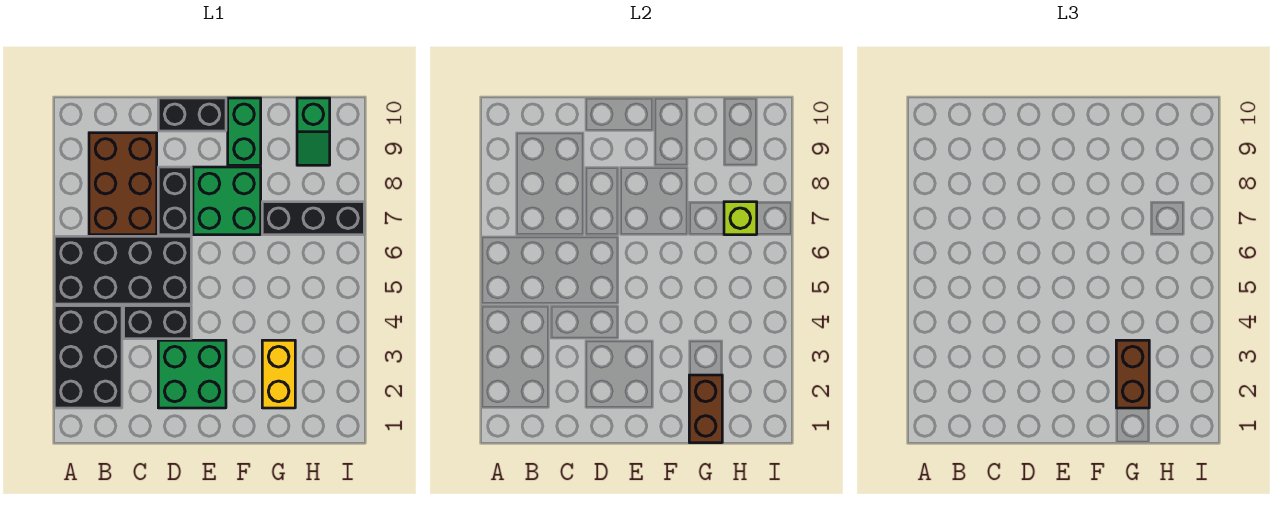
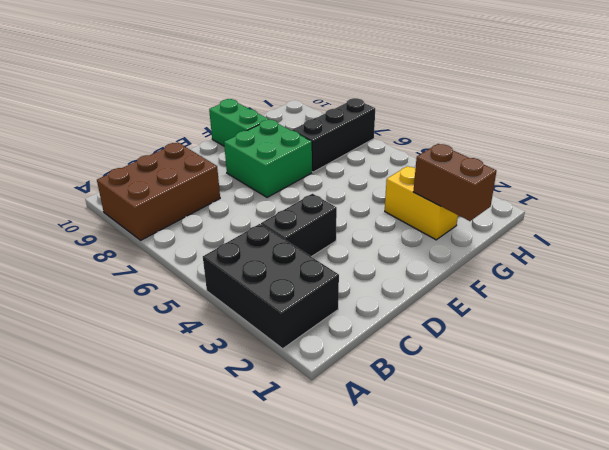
brown brick A8:C9 level 1 -> brown brick B7:C9 level 1
none -> black brick A5:D6 level 1
none -> green brick D2:E3 level 1
none -> black brick D7:D8 level 1

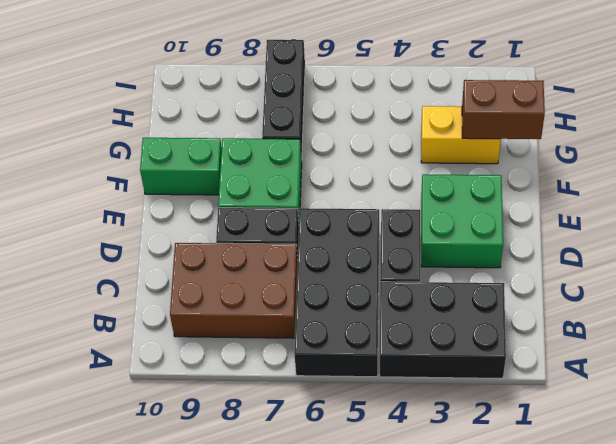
none -> black brick D10:E10 level 1
none -> green slope H9:H10 level 1 top 10
none -> lime brick H7 level 2

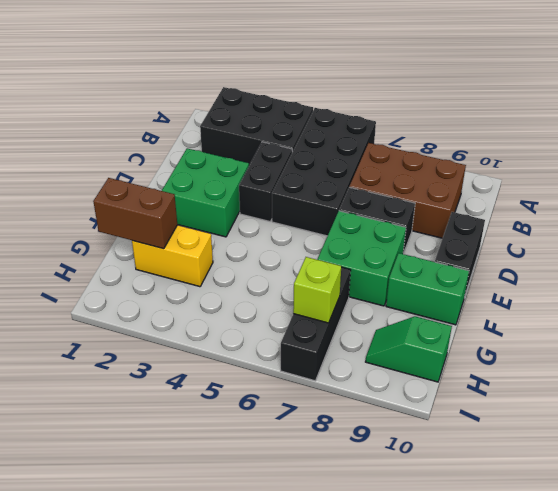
none -> brown brick G2:G3 level 3

